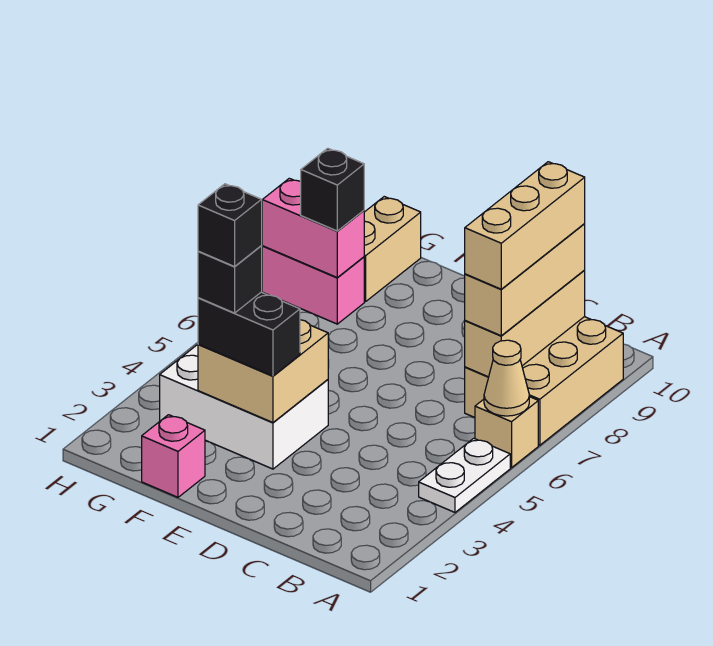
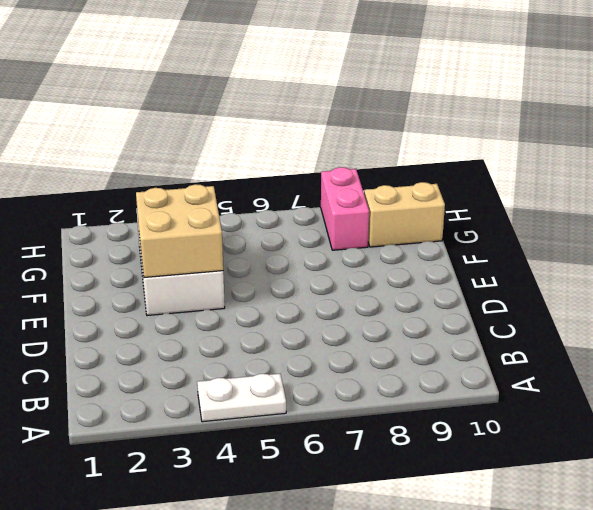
none -> tan brick A6 level 1
none -> tan brick A7:B9 level 1
none -> pink brick F1 level 1

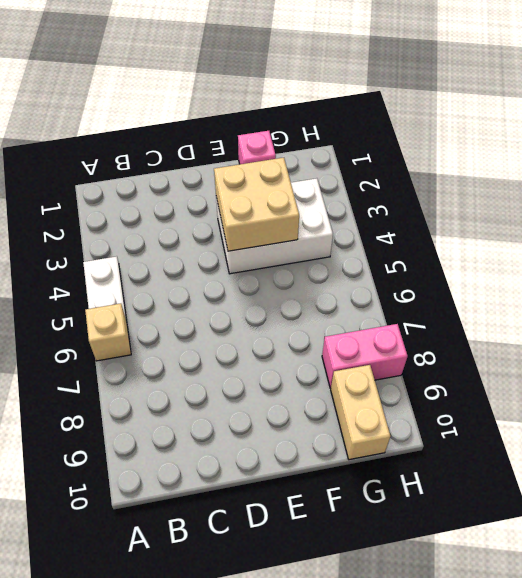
none -> tan brick A7:B9 level 1
none -> tan cone A6 level 2
none -> tan brick B7:B9 level 2

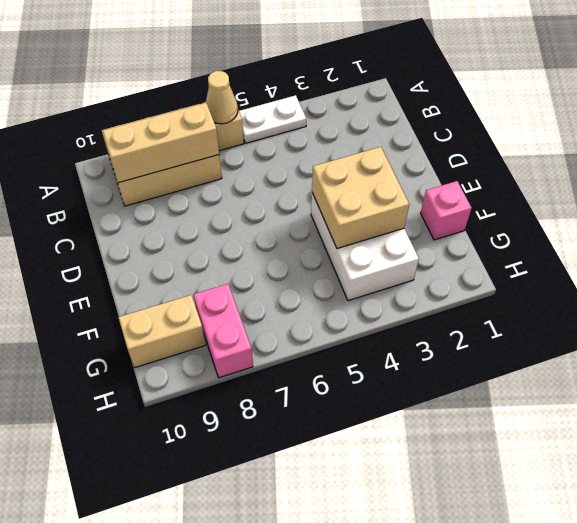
none -> pink brick G8:H8 level 2
none -> tan brick B7:B9 level 3
none -> black brick E3:F3 level 3

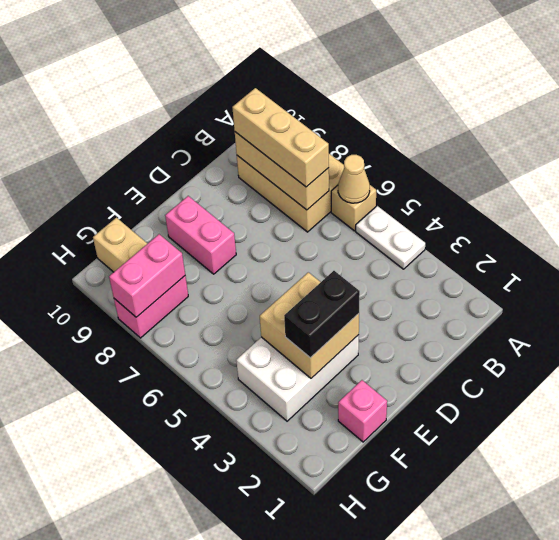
pink brick E8:E9 level 1 -> none
none -> black brick G8 level 3
none -> tan brick B7:B9 level 4
none -> black brick F3 level 4

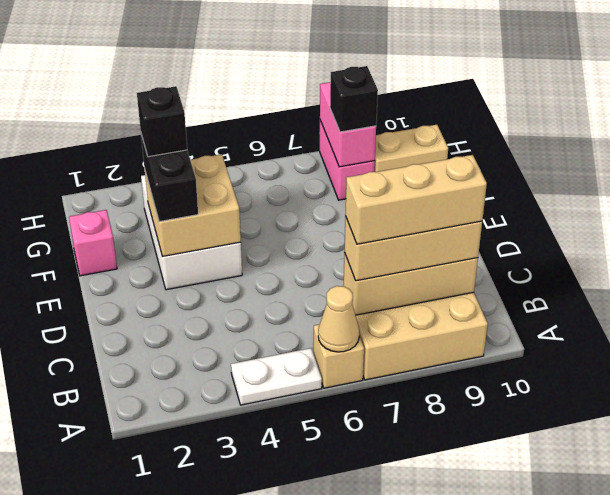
none -> black brick F3 level 5

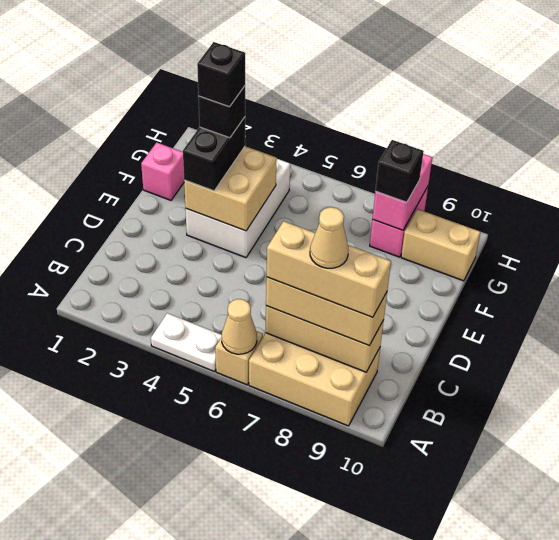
tan cone B8 level 5 -> none

